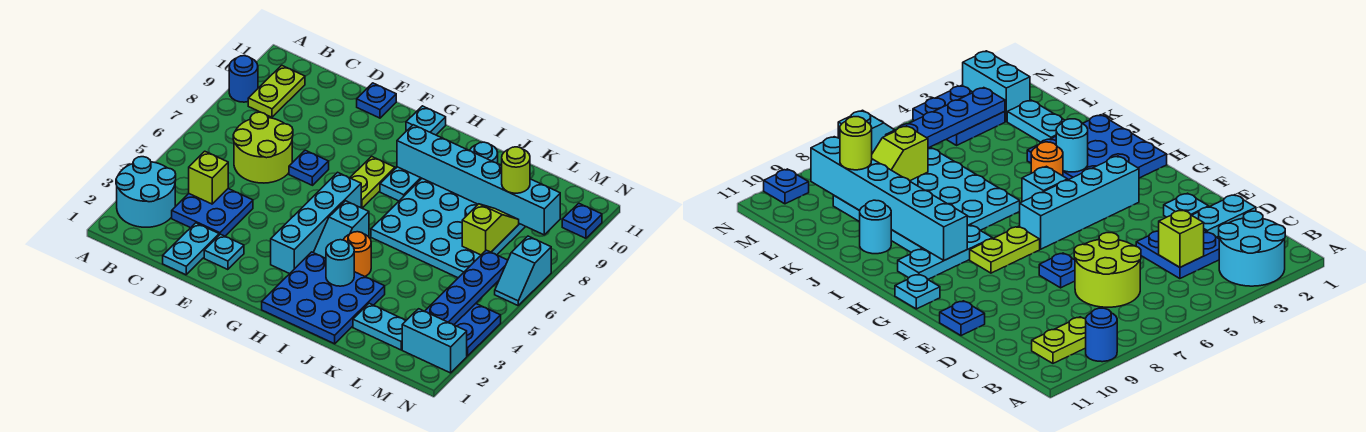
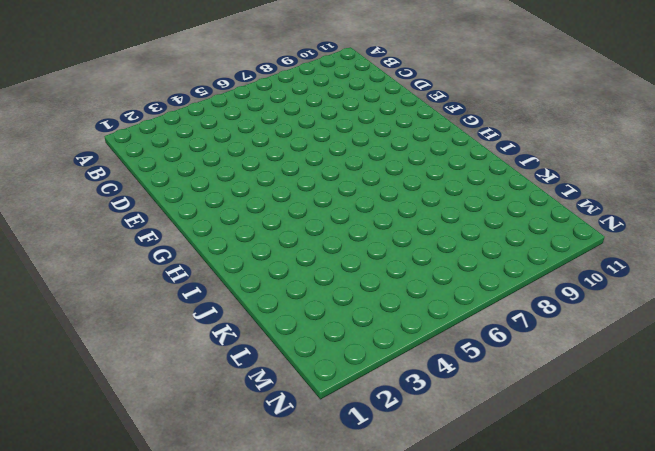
none -> cyan round brick A2:B3 level 1
none -> blue round brick A9 level 1
none -> lime plate B9:B10 level 1

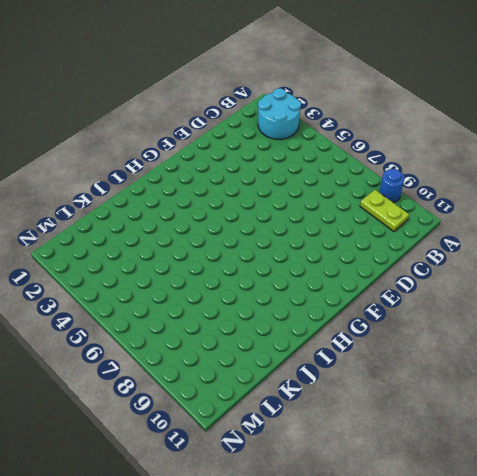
none -> blue plate C3:D4 level 1
none -> lime round brick C6:D7 level 1
none -> cyan plate D1:D2 level 1

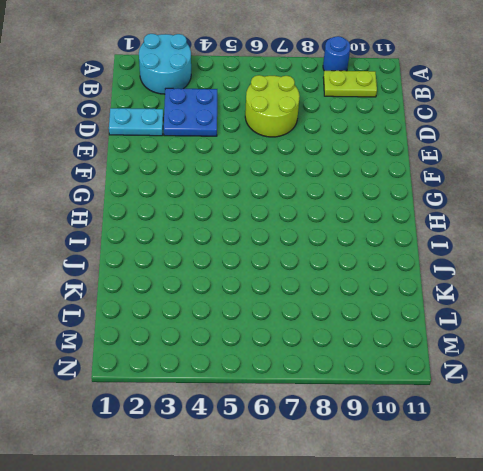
none -> cyan plate E2 level 1
none -> blue plate E7 level 1
none -> blue plate E11 level 1

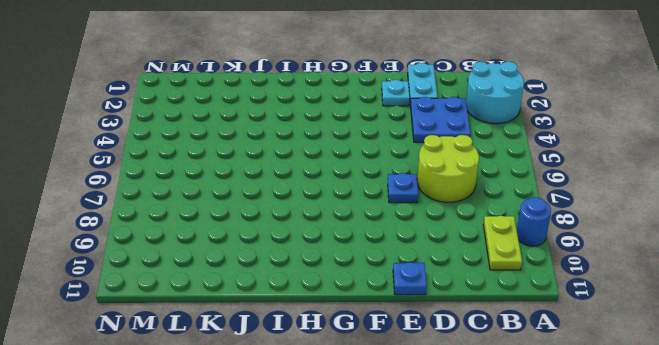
none -> cyan brick G3:G6 level 1
none -> lime plate G7:G8 level 1
none -> cyan plate G11 level 1

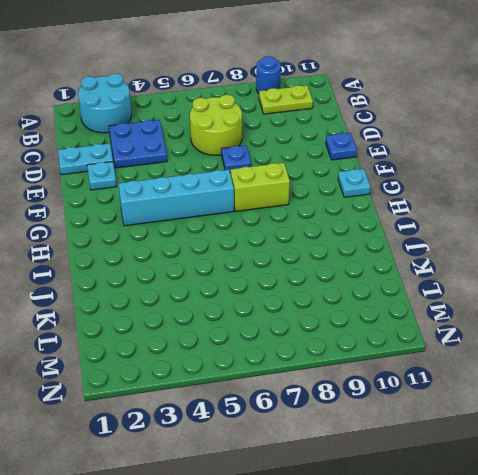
lime brick G7:G8 level 1 -> lime plate G7:G8 level 1
none -> blue plate H1:J3 level 1
none -> cyan slope H4:H5 level 1 top 5
none -> cyan plate H8:H10 level 1

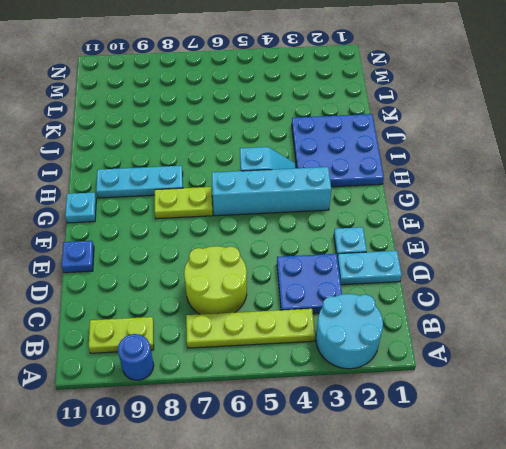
lime plate B4:B7 level 1 -> none
none -> blue plate E7 level 1
none -> orange round brick I4 level 1
none -> cyan plate I6:L9 level 1

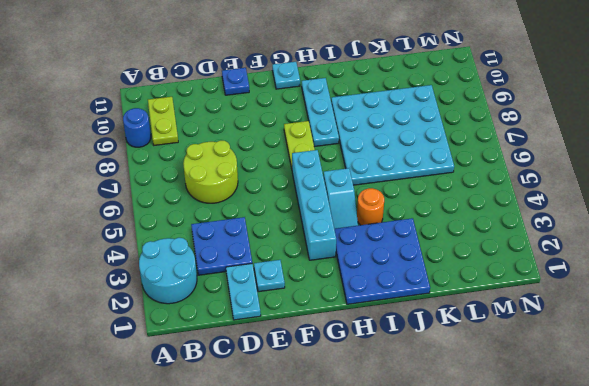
none -> blue plate E7 level 1
none -> cyan round brick J10 level 1
none -> cyan plate K2:L2 level 1

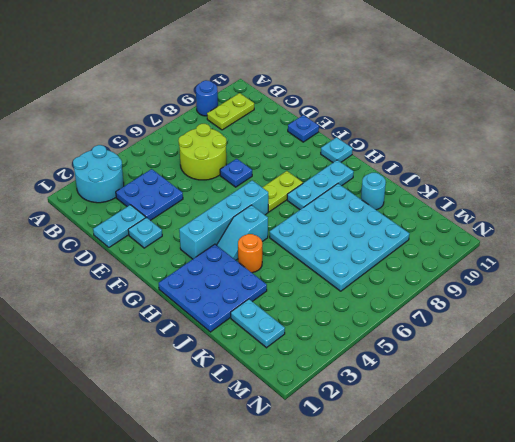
none -> cyan brick M2:N2 level 1
none -> blue plate M3:N4 level 1
none -> cyan slope N6:N7 level 1 top 7

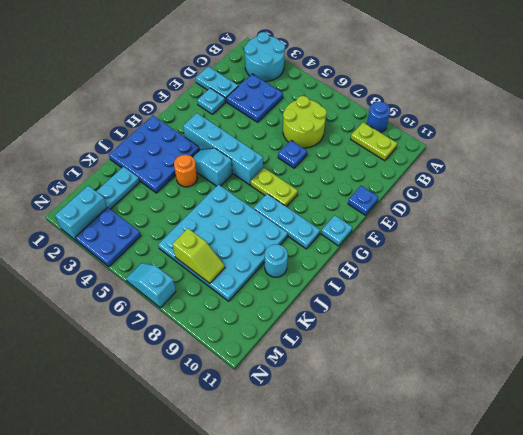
none -> blue plate N10 level 1
none -> lime brick C4 level 2
none -> cyan brick H9:M9 level 2

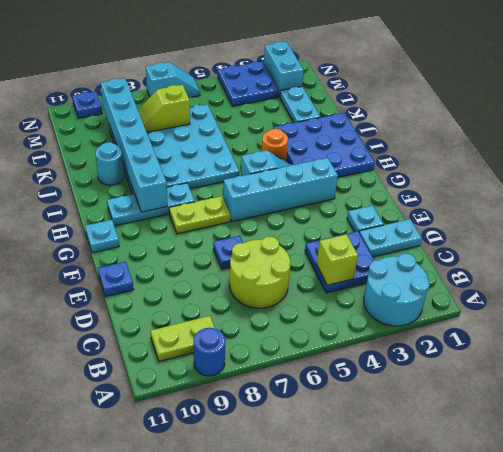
none -> cyan round brick I3 level 2
none -> blue plate M3:M6 level 2
none -> lime round brick L9 level 3

